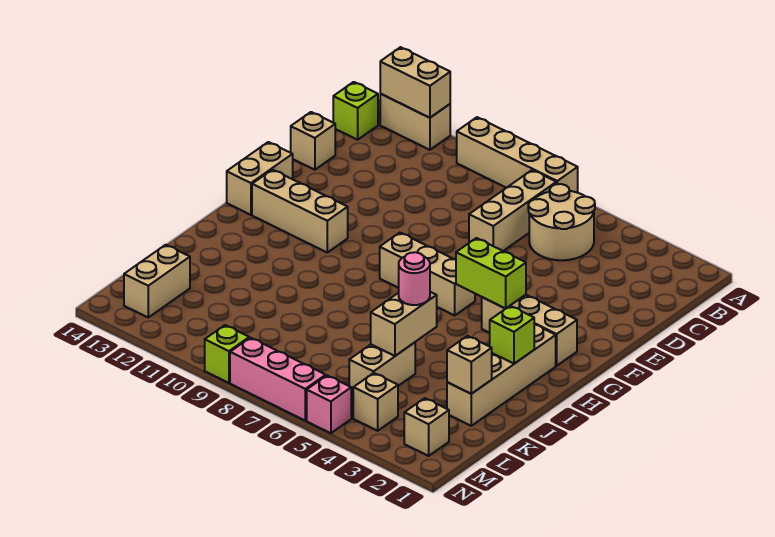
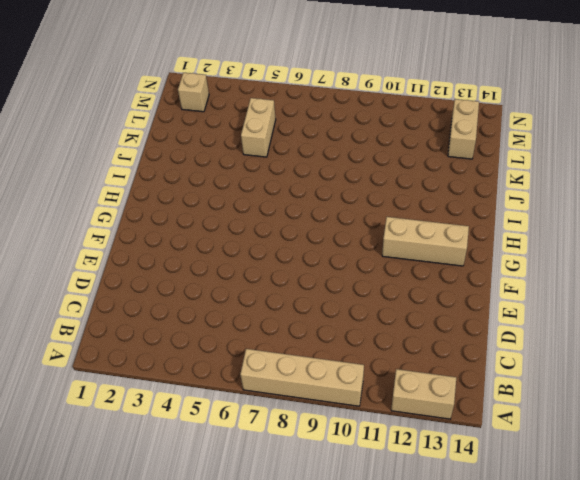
none -> tan round brick B5:C6 level 1
none -> tan brick B7:D7 level 1
none -> lime brick B14 level 1

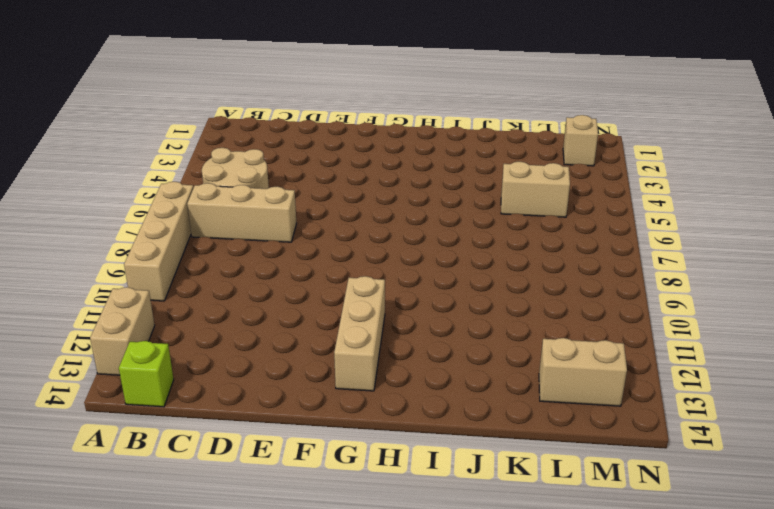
none -> tan brick D14 level 1
none -> tan brick F14:G14 level 1
none -> tan brick G2:G4 level 1

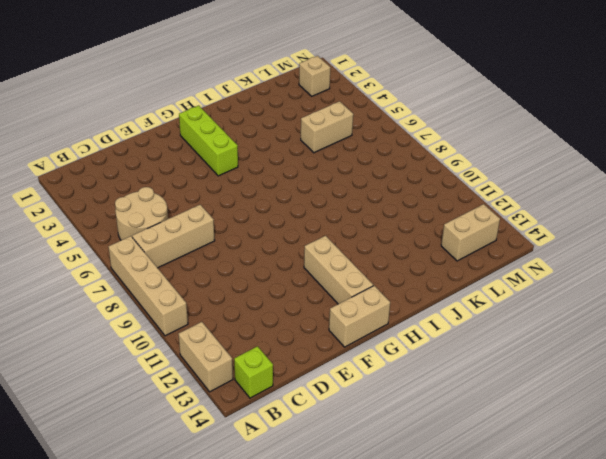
lime brick G2:G4 level 1 -> tan brick G2:G4 level 1
none -> tan brick D14 level 1
none -> tan brick G6:G8 level 1
none -> tan brick H2:K2 level 1

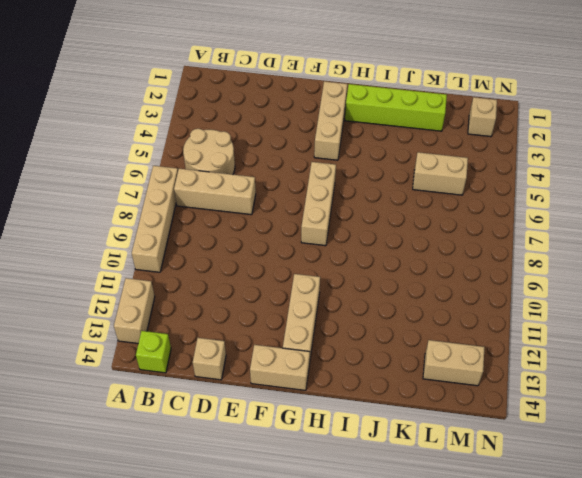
lime brick H2:K2 level 1 -> tan brick H2:K2 level 1
none -> tan brick M4 level 1
none -> pink brick N5 level 1
none -> pink brick N6:N8 level 1

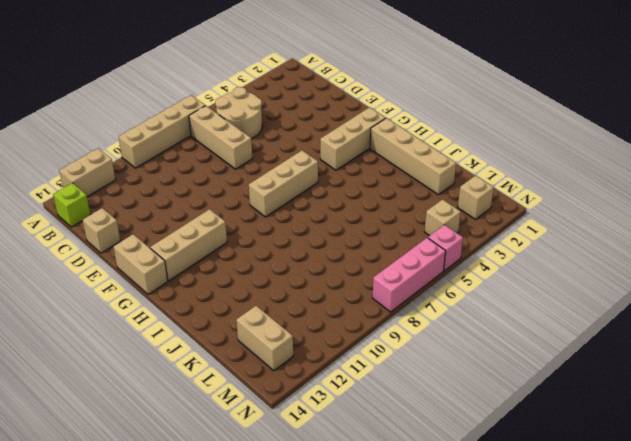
none -> tan brick K5:L5 level 1
none -> lime brick N9 level 1
none -> tan brick A12:A13 level 2

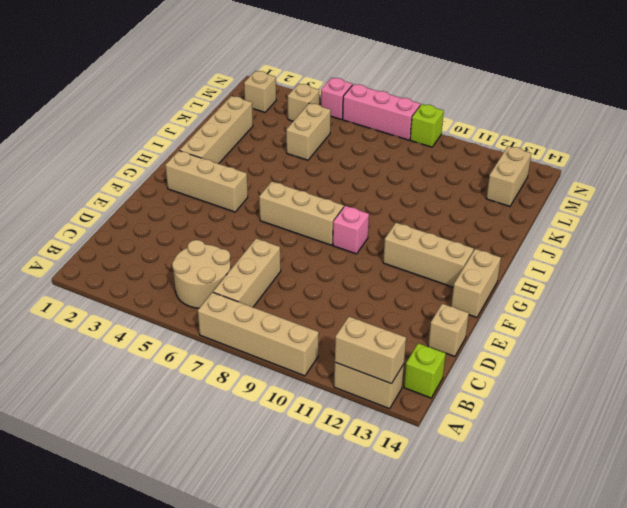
pink brick G9 level 1 -> none
none -> lime brick G4:G5 level 2
none -> lime brick I2 level 2
none -> tan brick J5:K5 level 2

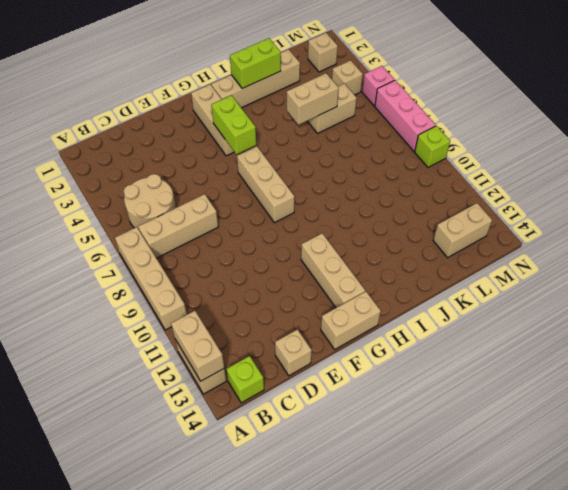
lime brick I2:J2 level 2 -> lime brick I2 level 2
none -> tan brick K2 level 2
none -> pink round brick J5 level 3

